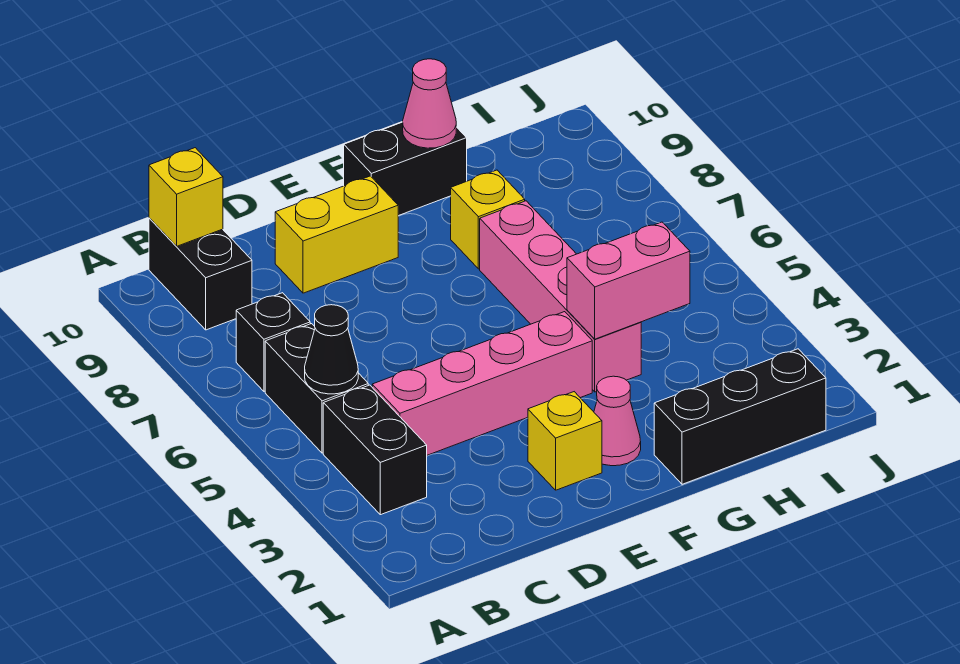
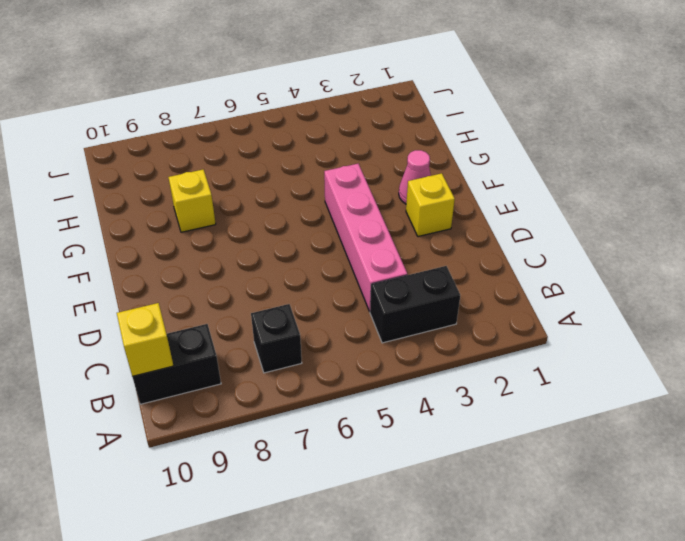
none -> black brick B5:B6 level 1
none -> yellow brick D9:E9 level 1
none -> black brick F10:G10 level 1

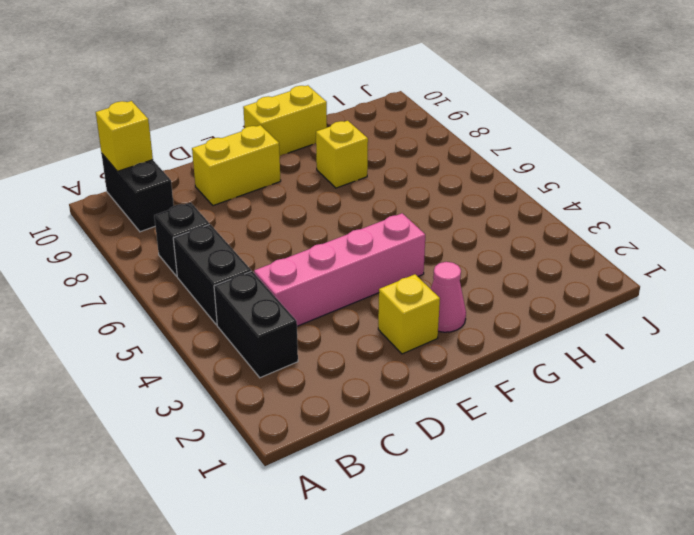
yellow brick F10:G10 level 1 -> black brick F10:G10 level 1
none -> black brick G1:I1 level 1
none -> pink brick G4:G7 level 1
none -> black cone B5 level 2

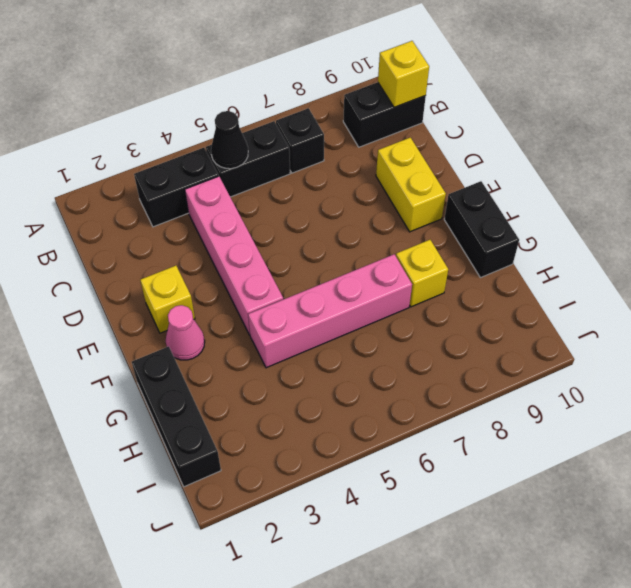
none -> pink brick G4:H4 level 2
none -> pink cone G10 level 2

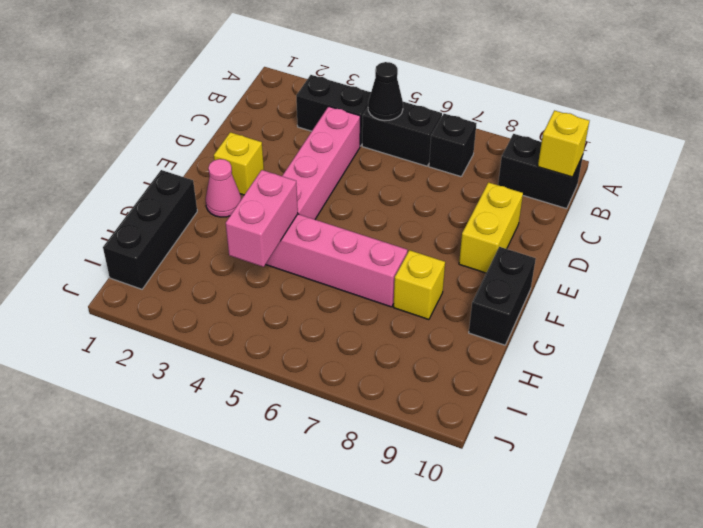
none -> pink cone G10 level 2

